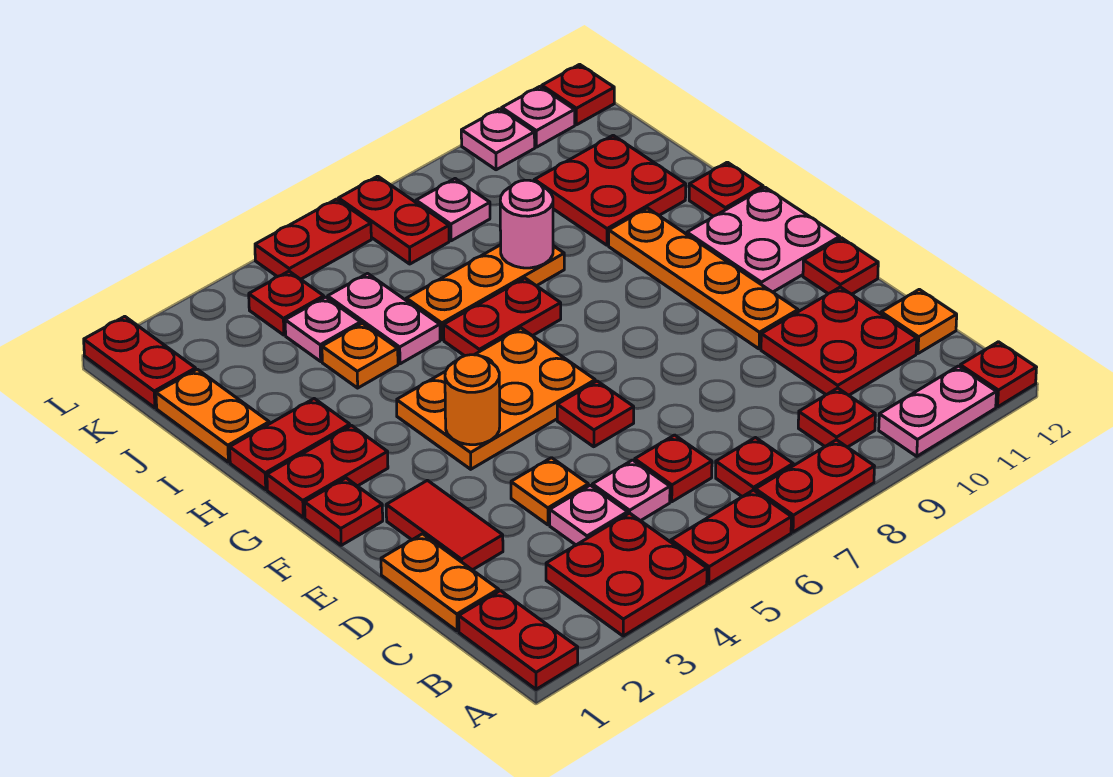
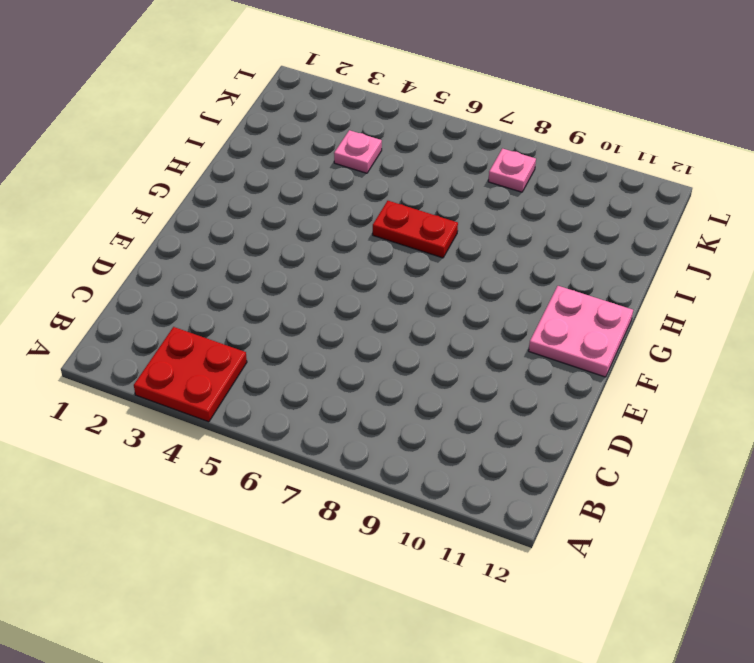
none -> red plate A1:B1 level 1
none -> red plate A5:A6 level 1
none -> red plate A7:A8 level 1
none -> pink plate A10:A11 level 1

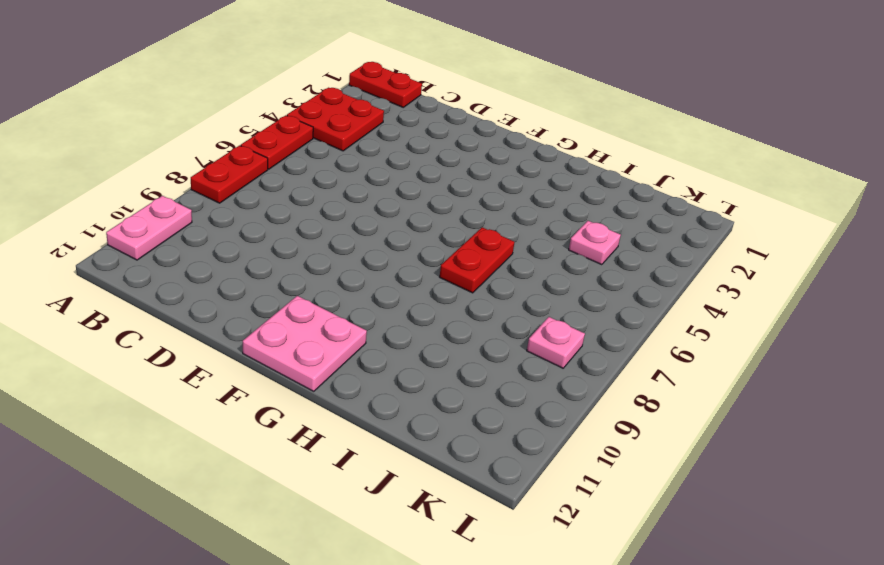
none -> red plate A12 level 1
none -> red plate B7 level 1
none -> red plate B9 level 1
none -> orange plate C1:D1 level 1

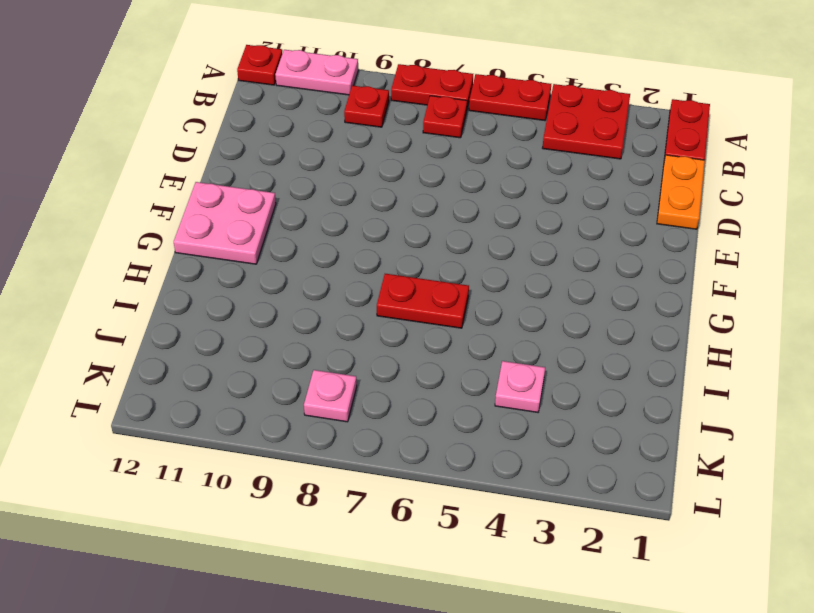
none -> pink plate C4 level 1
none -> pink plate C5 level 1
none -> red plate C6 level 1
none -> red plate C10:D11 level 1

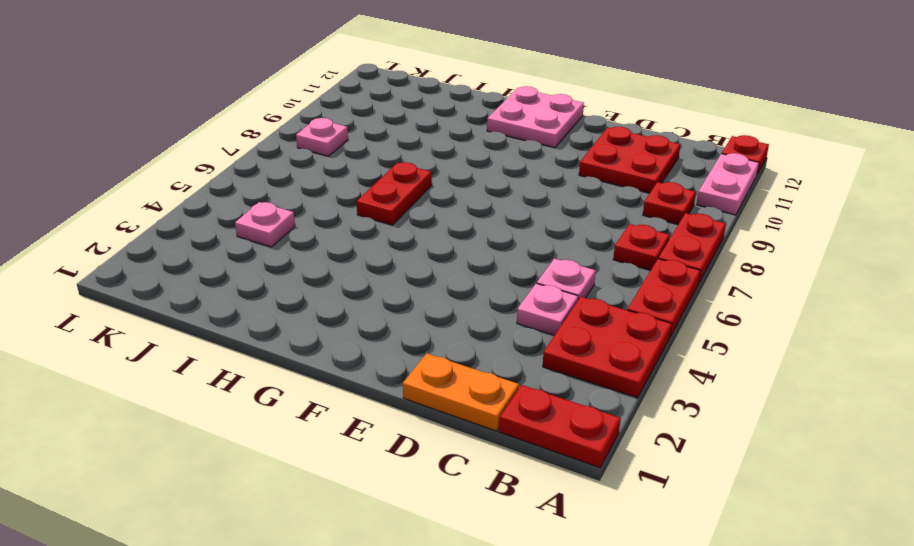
none -> red plate C6 level 1
none -> orange plate C12 level 1
none -> red tile D2:E2 level 1
none -> orange plate D4 level 1

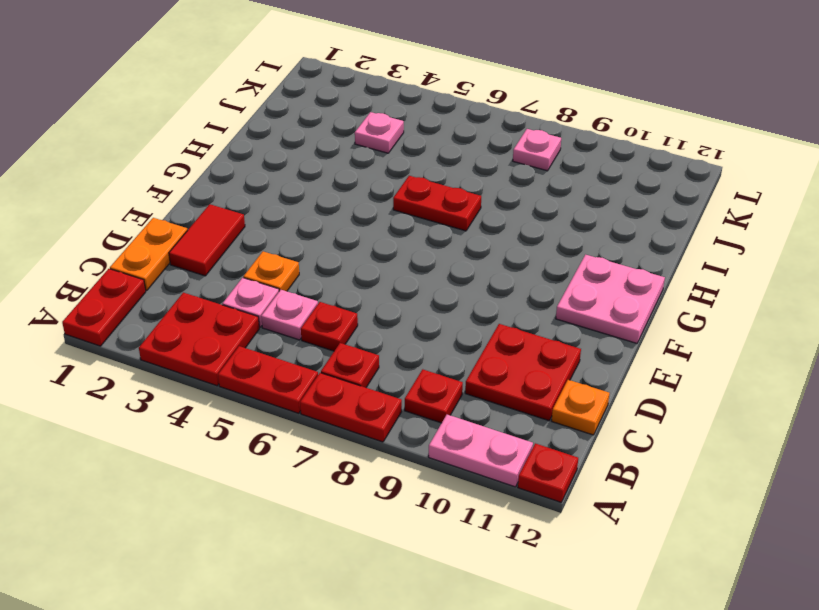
none -> red plate E6 level 1
none -> orange plate E10:H10 level 1
none -> red plate E12 level 1
none -> red plate F1 level 1

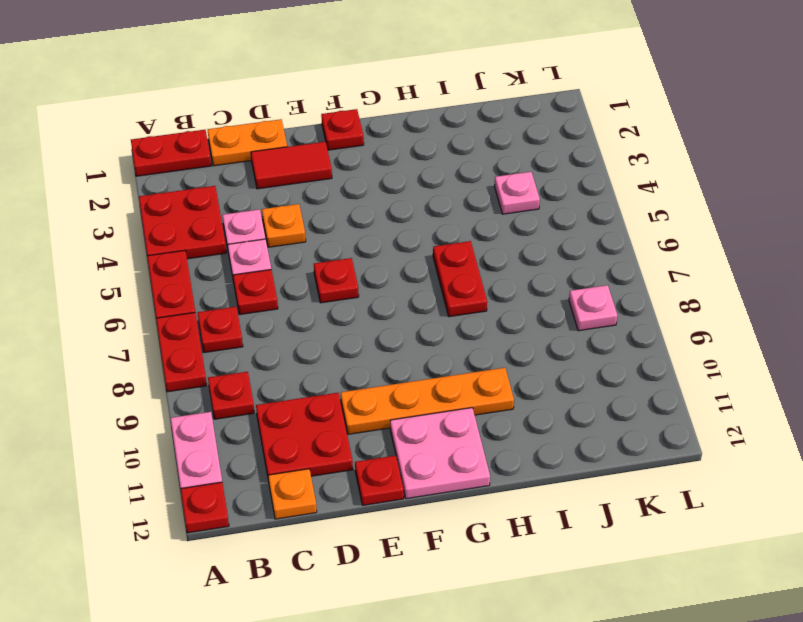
none -> orange plate F4:G6 level 1
none -> red plate G1:G2 level 1
none -> red plate H1:H2 level 1
none -> red plate H12 level 1

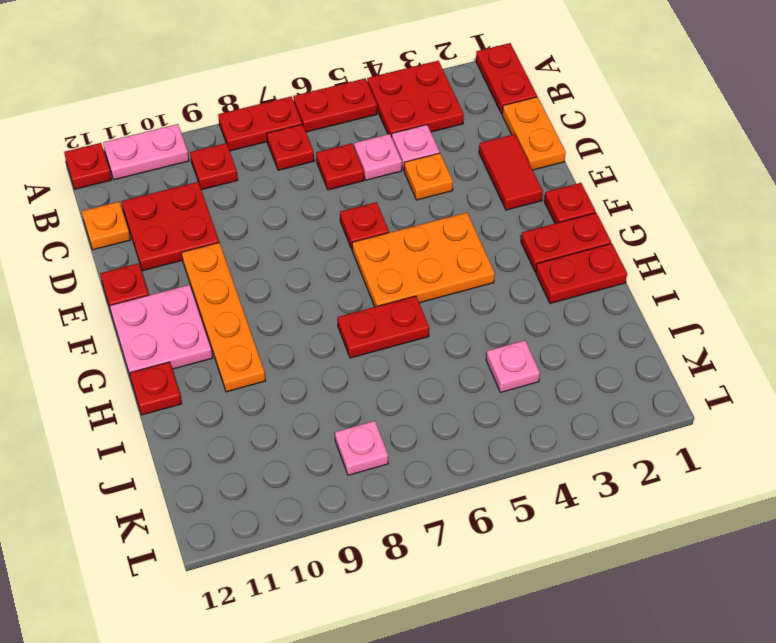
none -> orange plate I1:J1 level 1
none -> orange plate I4 level 1
none -> pink plate I5:J5 level 1
none -> orange plate I6:I8 level 1

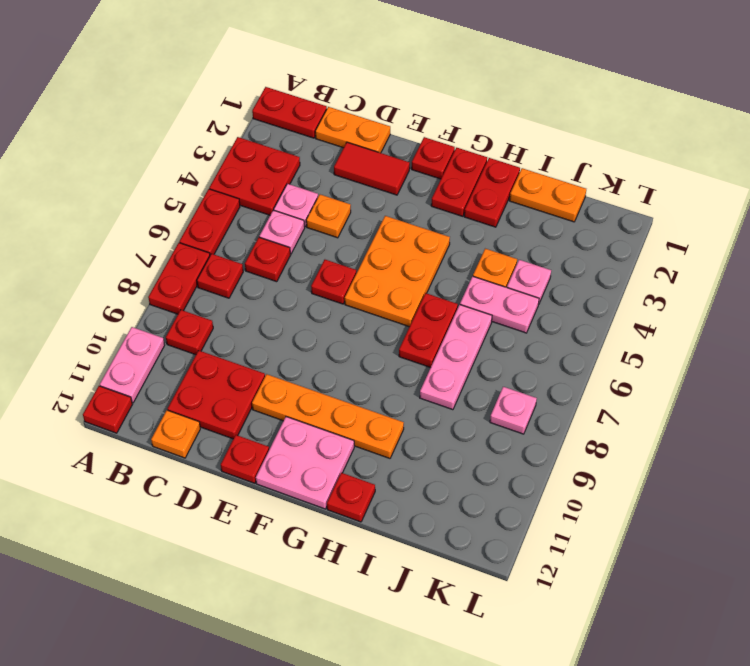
pink plate I6:I8 level 1 -> orange plate I6:I8 level 1
none -> red plate I10:J11 level 1
none -> red plate K1:L1 level 1
none -> red plate K4 level 1
none -> red plate K7:L7 level 1

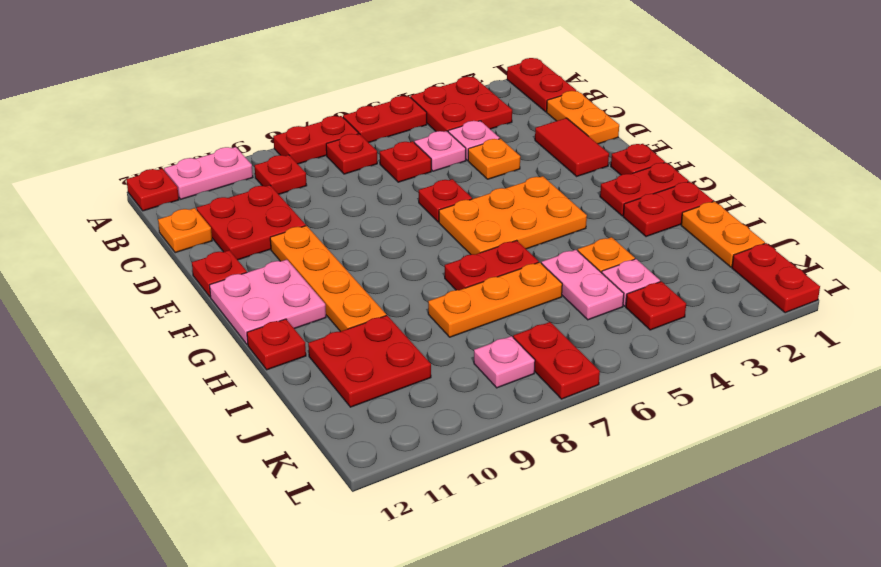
none -> red plate L5:L6 level 1
none -> pink plate L10 level 1
none -> pink plate L11 level 1
none -> red plate L12 level 1

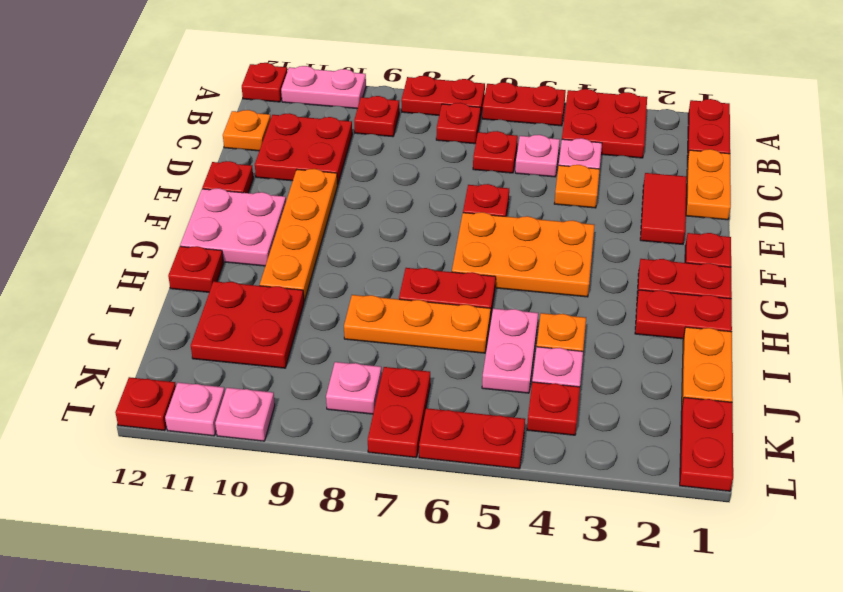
none -> orange round brick F4 level 2
none -> pink round brick I8 level 2

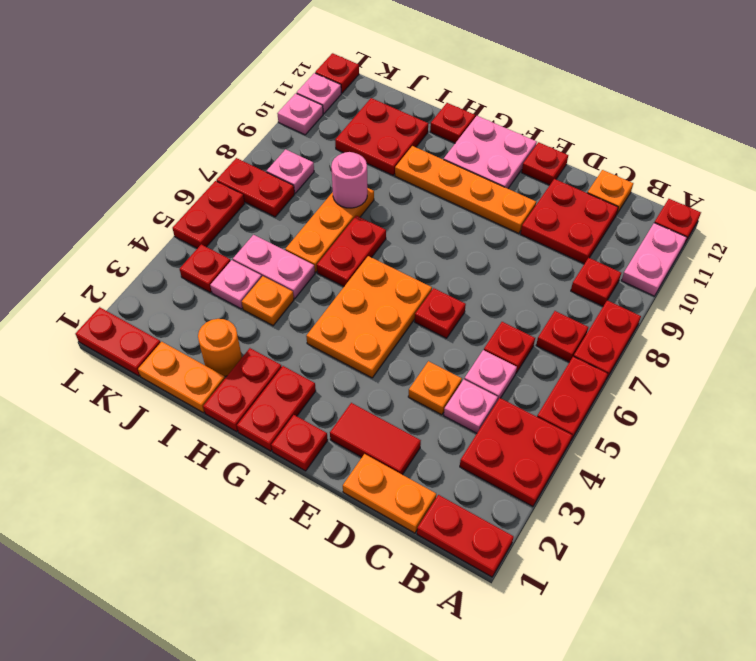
orange round brick I2 level 1 -> orange round brick F4 level 2

